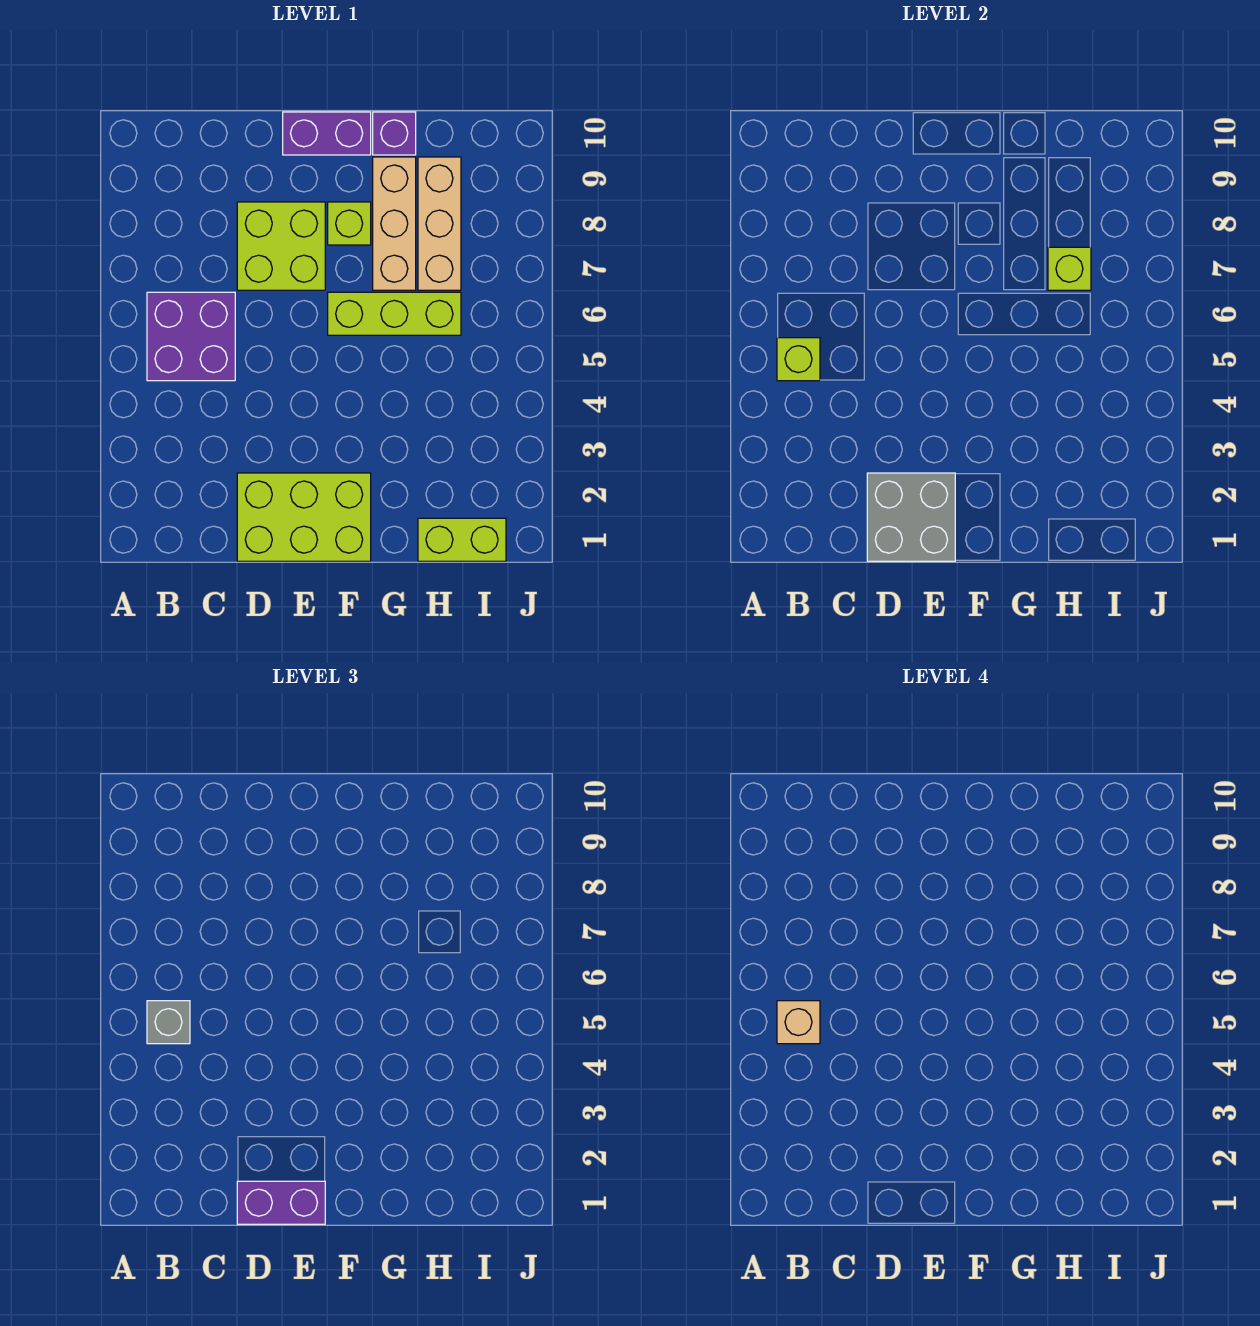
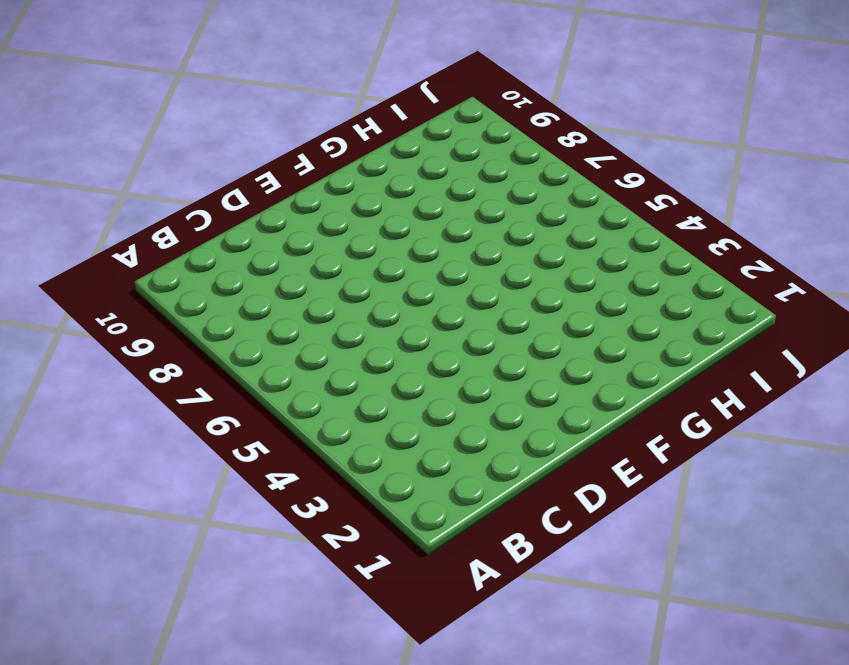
none -> purple brick B5:C6 level 1
none -> lime brick D1:F2 level 1
none -> lime brick D7:E8 level 1

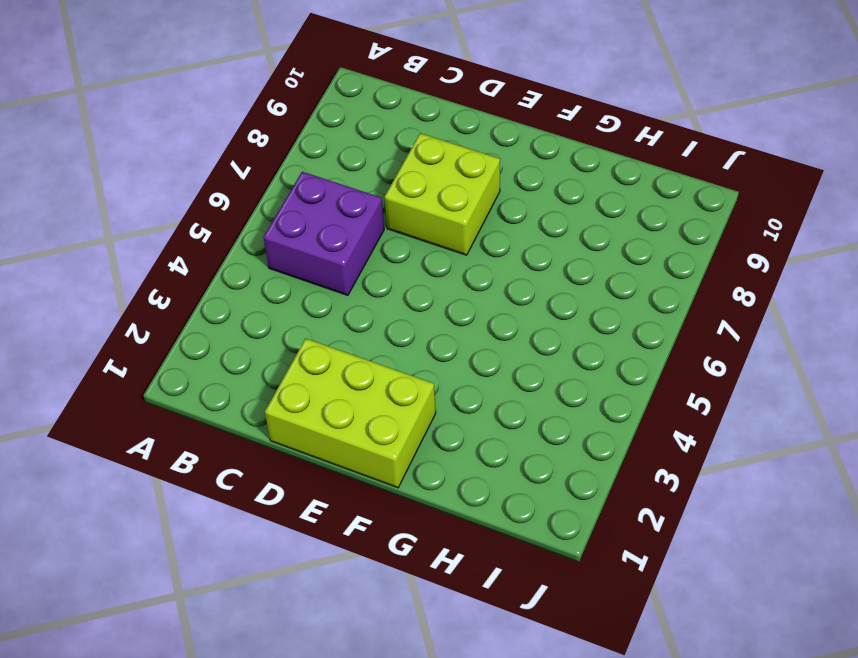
none -> purple brick E10:F10 level 1
none -> lime brick F6:H6 level 1
none -> lime brick F8 level 1

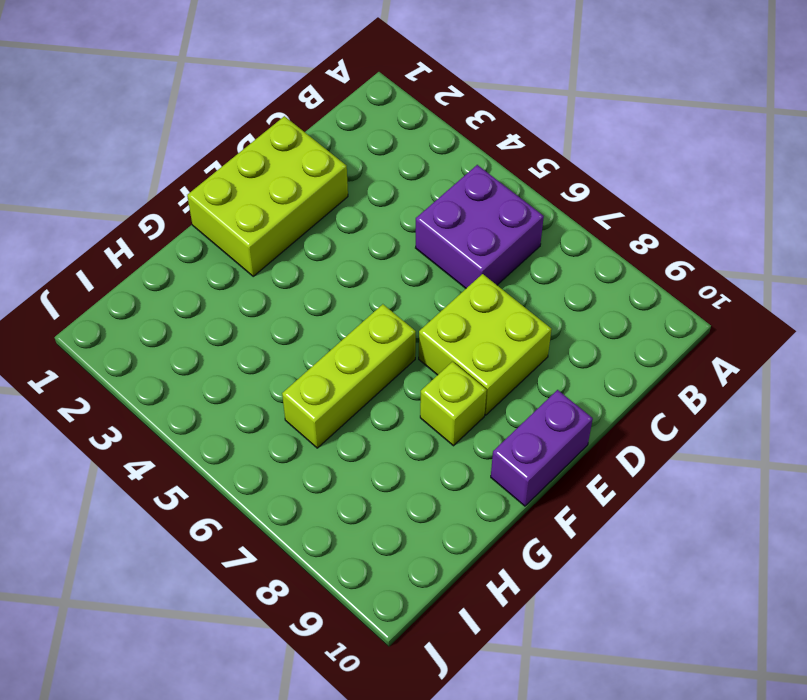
none -> tan brick G7:G9 level 1
none -> purple brick G10 level 1
none -> lime brick H1:I1 level 1

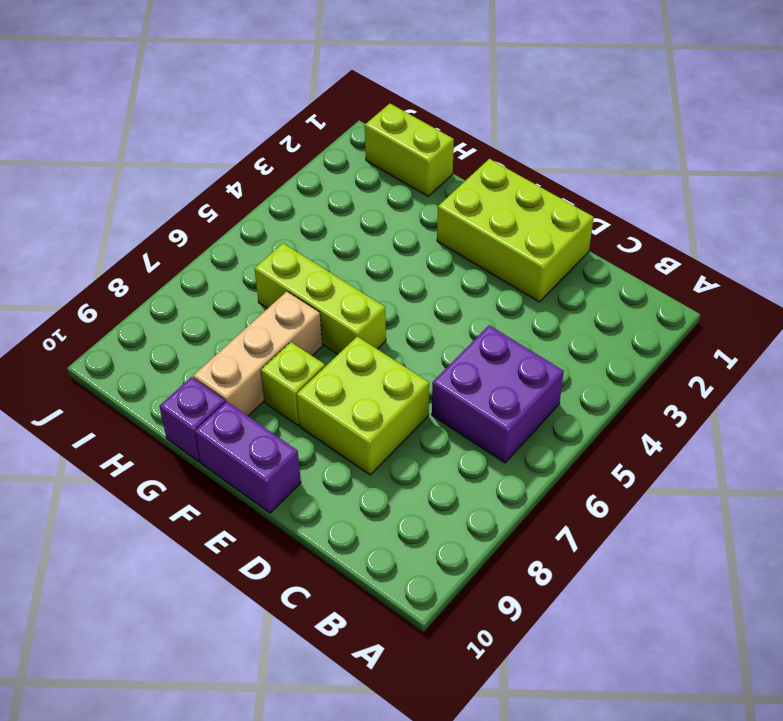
none -> tan brick H7:H9 level 1
none -> lime brick B5 level 2
none -> grey brick D1:E2 level 2

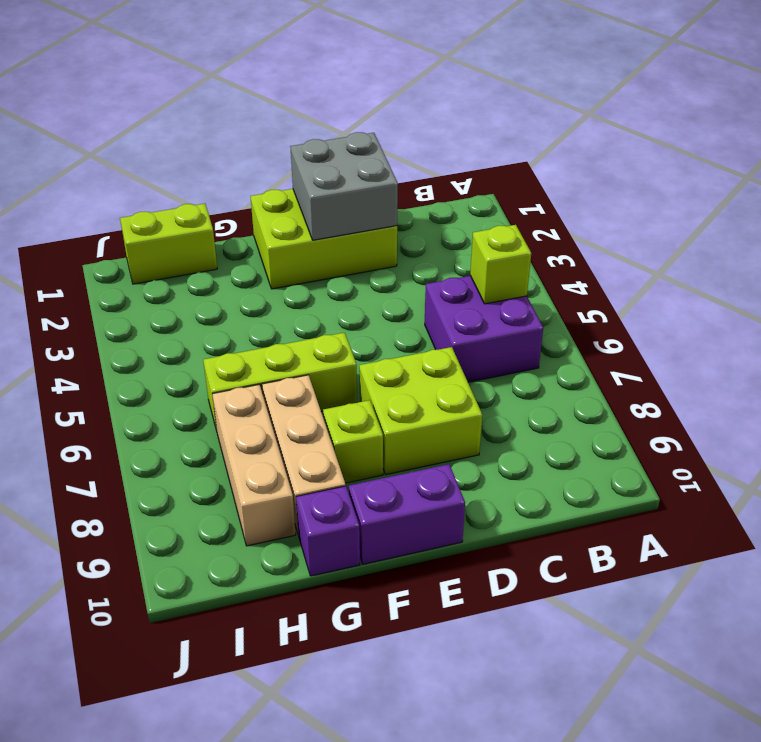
none -> lime brick H7 level 2
none -> grey brick B5 level 3
none -> purple brick D1:E1 level 3

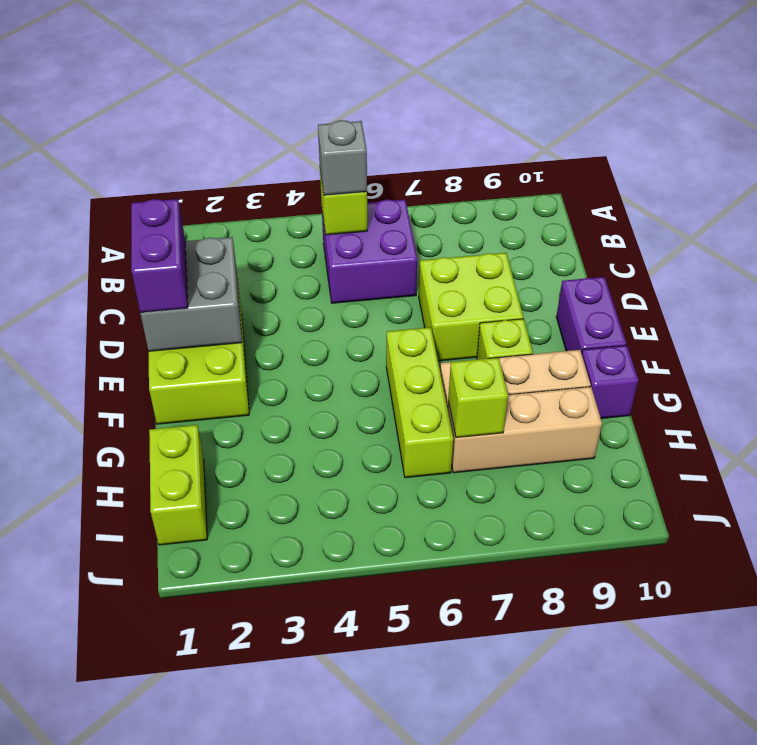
none -> tan brick B5 level 4

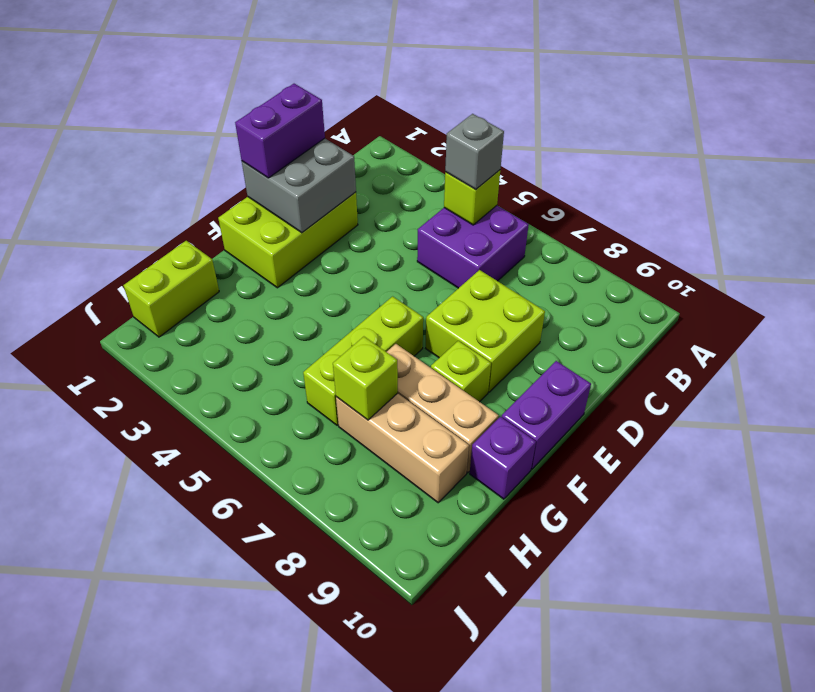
none -> tan brick B5 level 4

